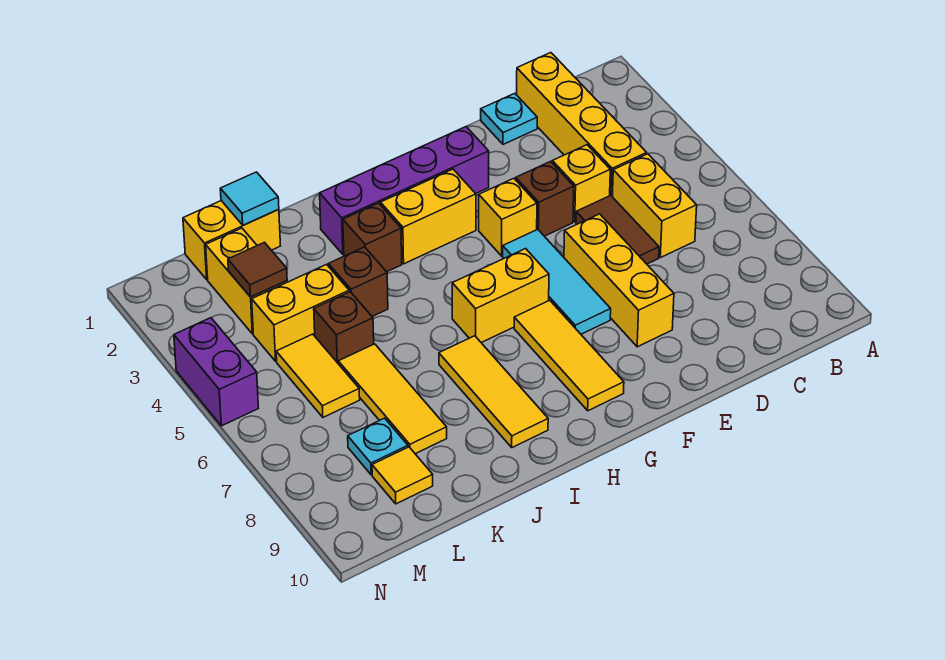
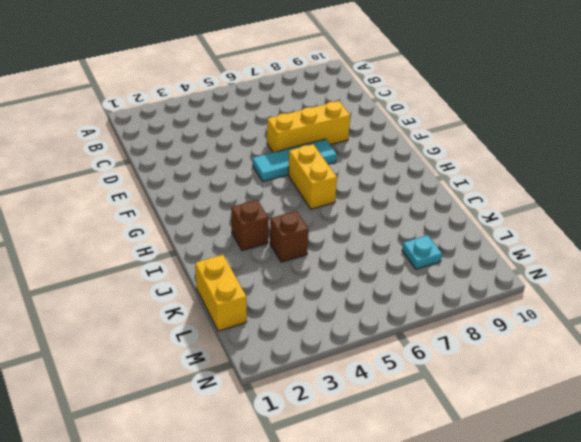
none -> yellow brick C1:C4 level 1
none -> yellow brick C5:C6 level 1
none -> cyan plate D1 level 1

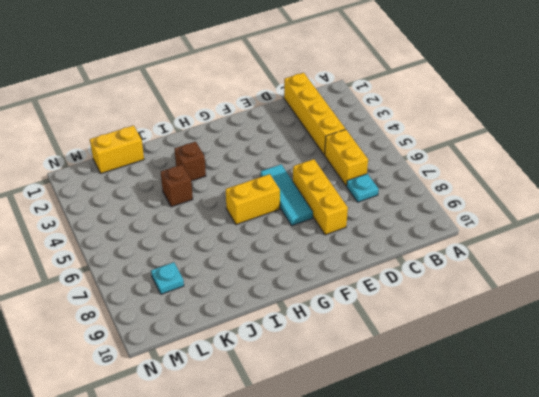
cyan plate C7 level 1 -> cyan plate D1 level 1
none -> yellow brick D4 level 1
none -> brown tile D5:D6 level 1
none -> brown brick E4 level 1

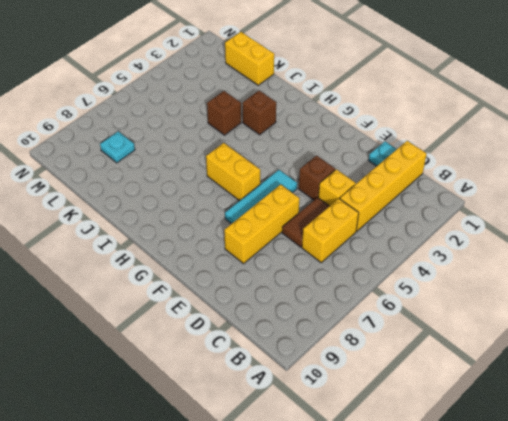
none -> purple brick F2:I2 level 1
none -> yellow brick F4 level 1
none -> yellow brick G3:H3 level 1

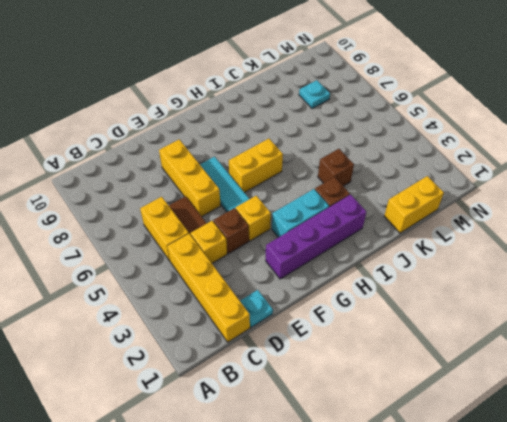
cyan brick G3:H3 level 1 -> yellow brick G3:H3 level 1
none -> yellow tile G7:G9 level 1
none -> yellow tile I7:I9 level 1
none -> yellow brick K4:L4 level 1

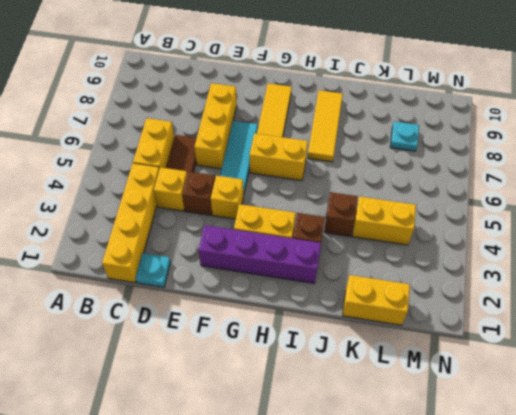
none -> brown brick K5 level 1
none -> yellow tile K6:K8 level 1
none -> yellow brick L2:L3 level 1

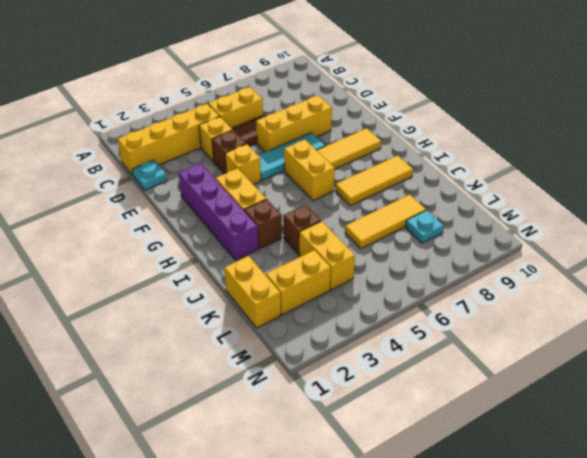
none -> brown brick K5 level 1
none -> yellow tile L5:L6 level 1
none -> yellow tile L9 level 1

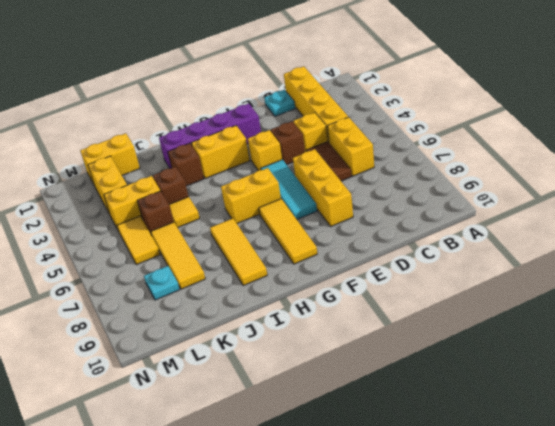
yellow tile J5 level 1 -> yellow tile L9 level 1
none -> purple brick N4:N5 level 1
none -> cyan tile K1 level 2
none -> brown tile L3 level 2

